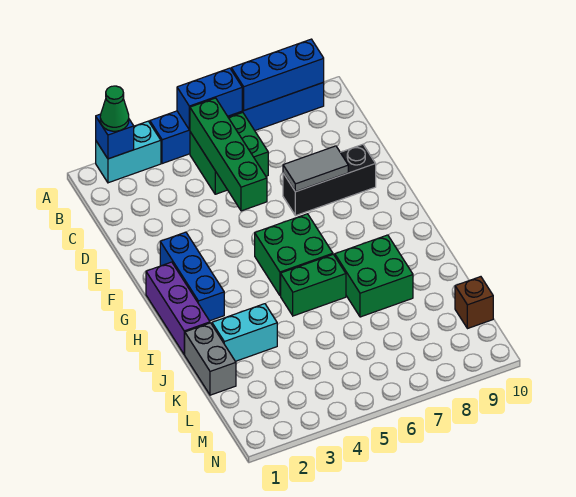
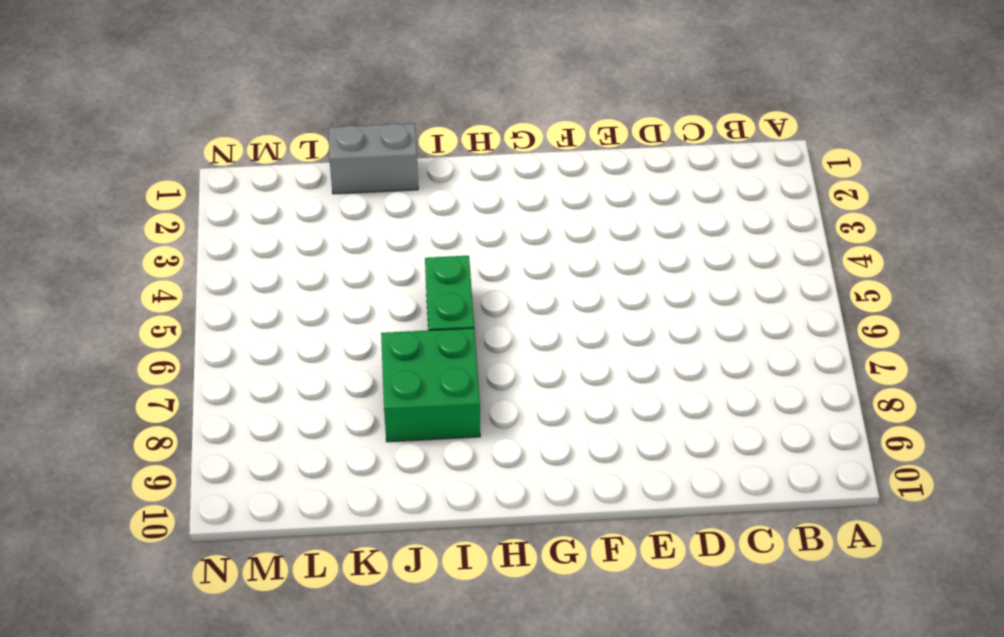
none -> cyan brick A2:A3 level 1
none -> blue brick A4:A9 level 1
none -> green brick B5:C6 level 1

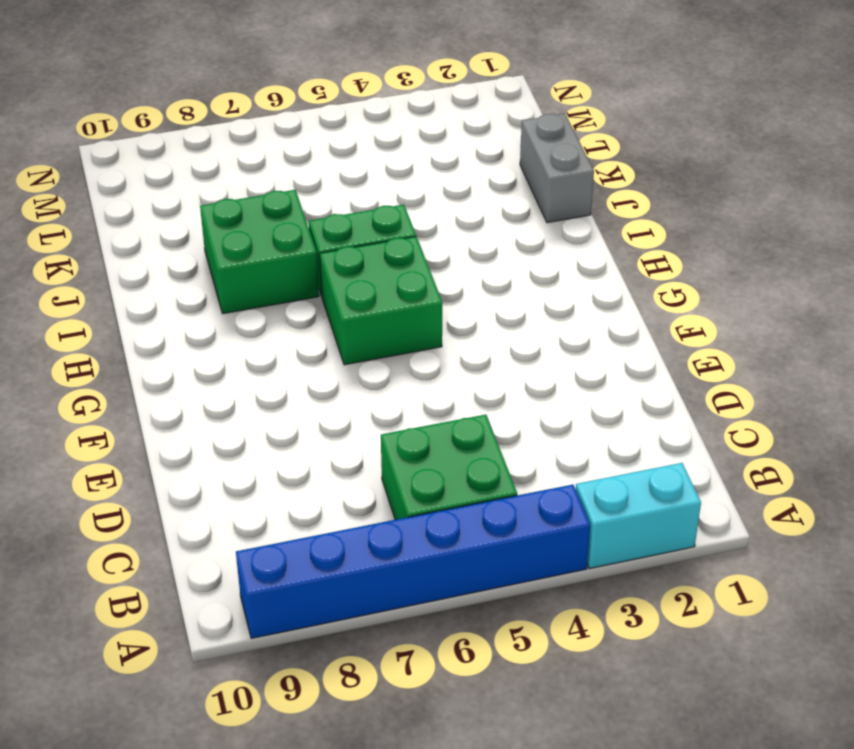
none -> black brick E7:E9 level 1
none -> blue brick F2:H2 level 1
none -> purple brick G1:I1 level 1

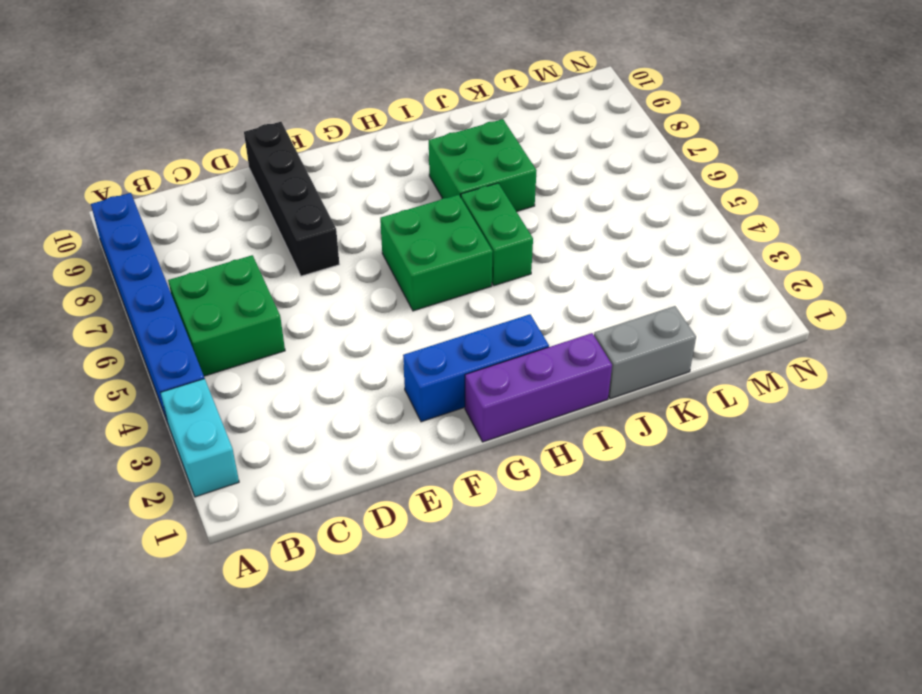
black brick E7:E10 level 1 -> black brick E7:E9 level 1
none -> cyan brick J2:J3 level 1
none -> brown brick L10 level 1
none -> blue brick A2 level 2

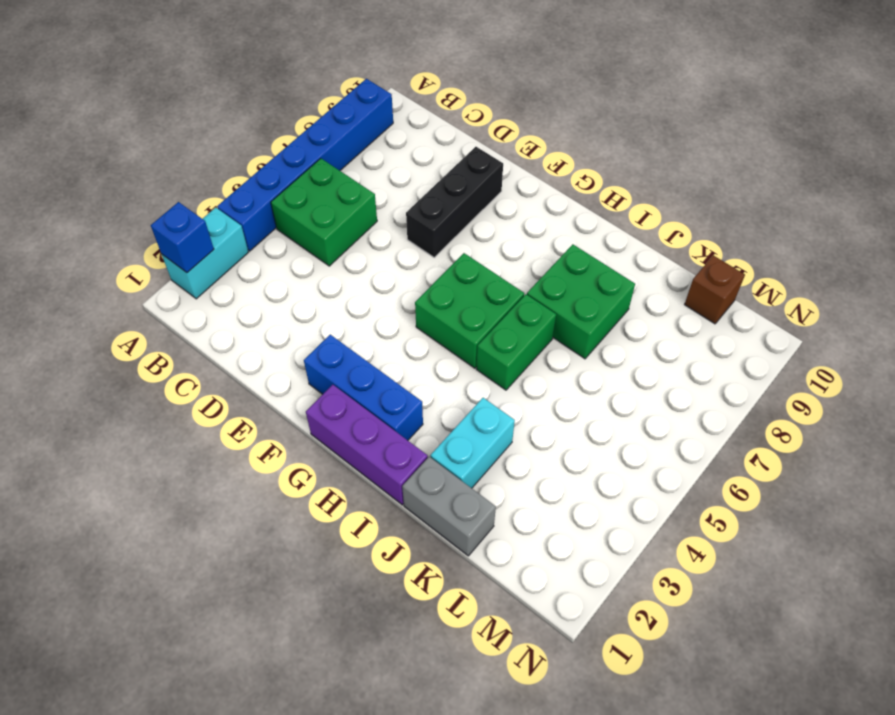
none -> blue brick A5:A6 level 2
none -> blue brick A7:A9 level 2
none -> green brick B5:E5 level 2

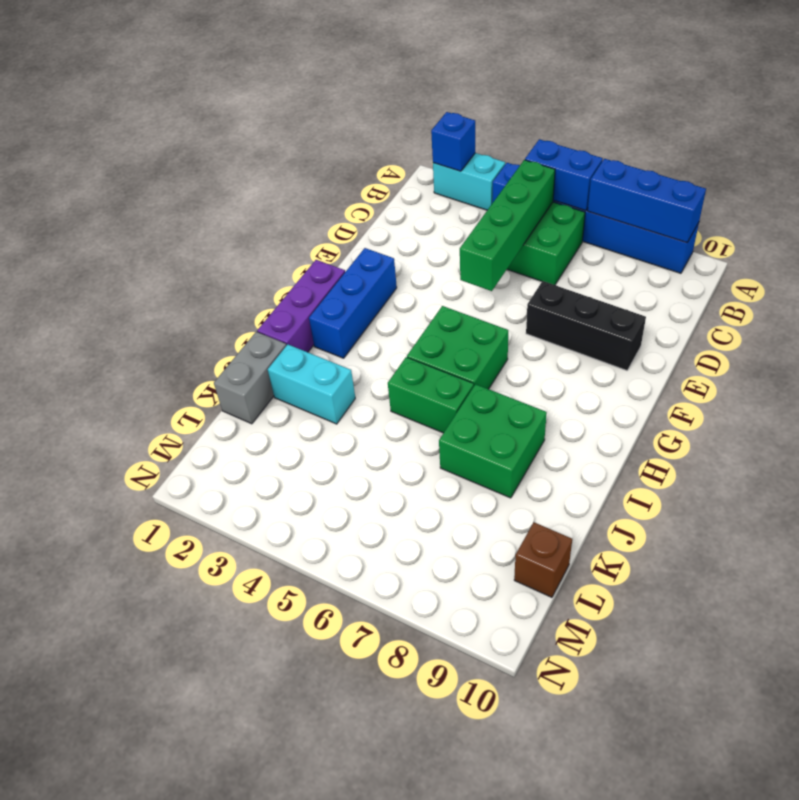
none -> grey tile E7:E8 level 2
none -> green cone A2 level 3

